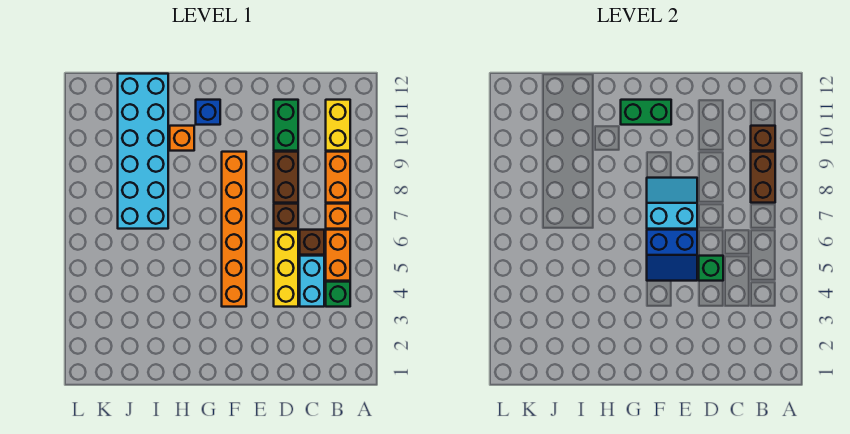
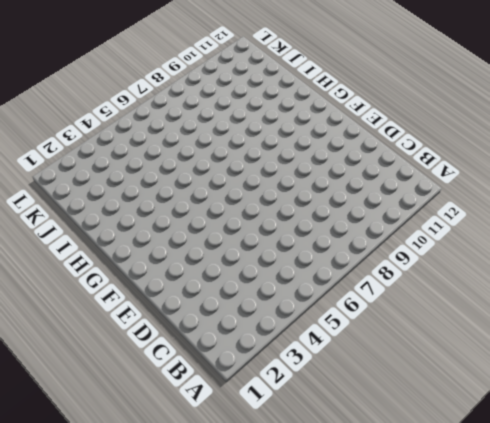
none -> green brick B4 level 1
none -> orange brick B5:B6 level 1
none -> orange brick B7 level 1

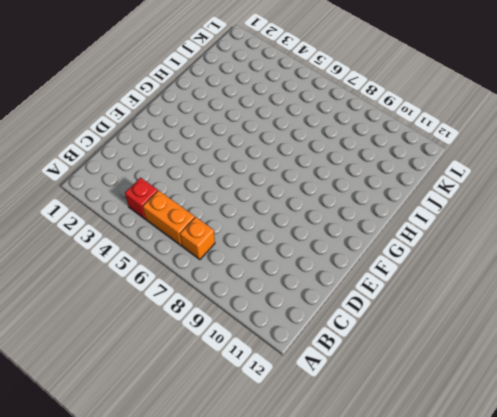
red brick B4 level 1 -> green brick B4 level 1
none -> orange brick B8:B9 level 1
none -> yellow brick B10:B11 level 1
none -> cyan brick C4:C5 level 1

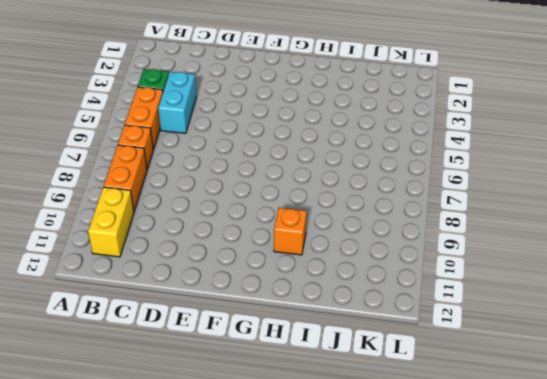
none -> brown brick C6 level 1
none -> yellow brick D4:D6 level 1
none -> brown brick D7 level 1

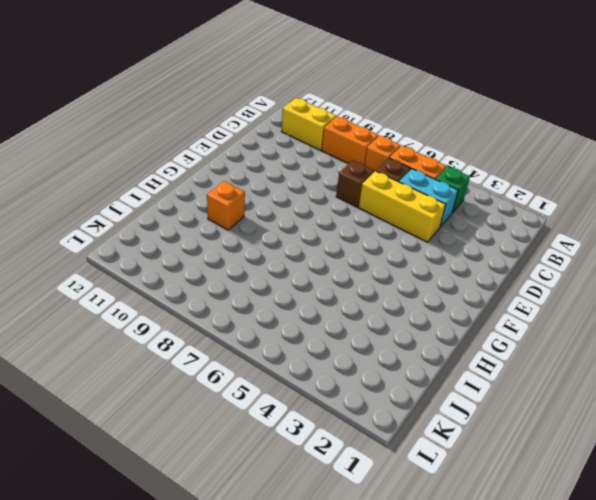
none -> brown brick D8:D9 level 1
none -> green brick D10:D11 level 1
none -> orange brick F4:F9 level 1

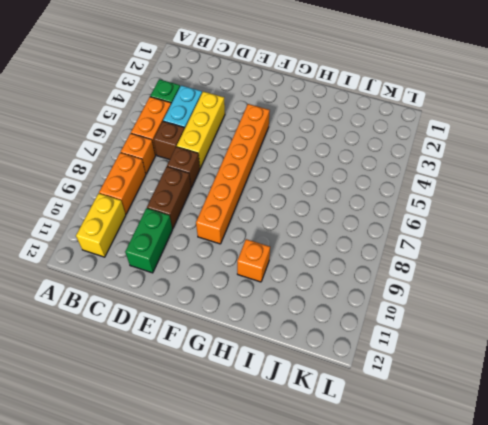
none -> blue brick G11 level 1
none -> cyan brick I7:J12 level 1
none -> brown brick B8:B9 level 2

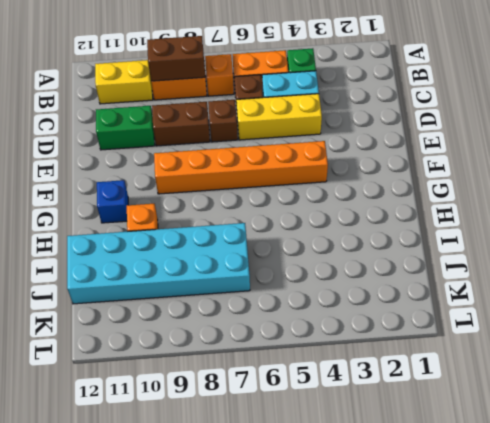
none -> brown brick B10 level 2
none -> green brick D5 level 2
none -> blue slope E5:F6 level 2 top 6

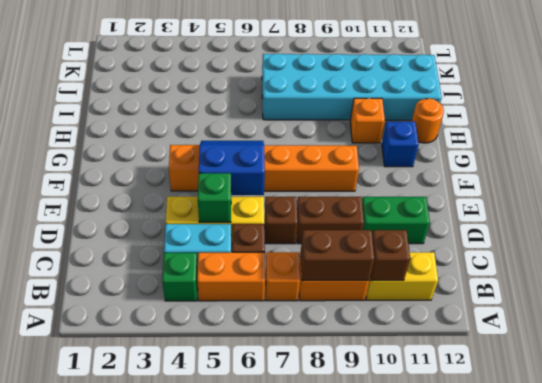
blue slope E5:F6 level 2 top E -> blue slope E5:F6 level 2 top 6
orange round brick H12 level 1 -> none
none -> cyan slope E7:F8 level 2 top 7
none -> green brick F11:G11 level 2

